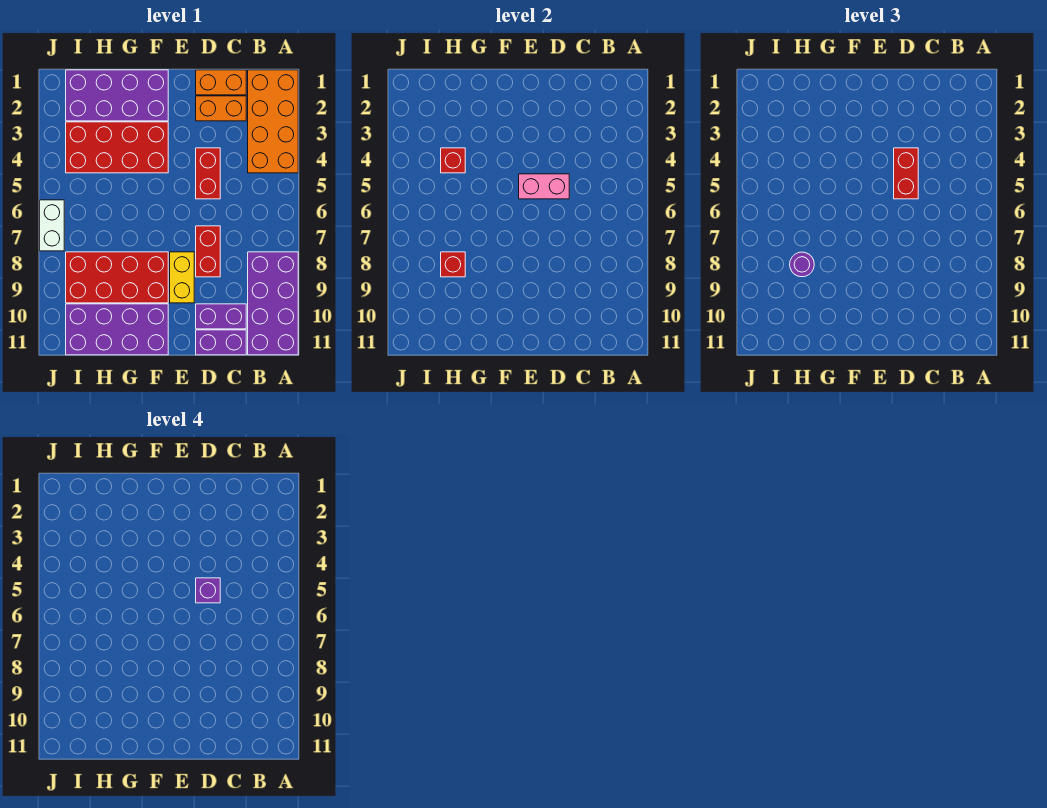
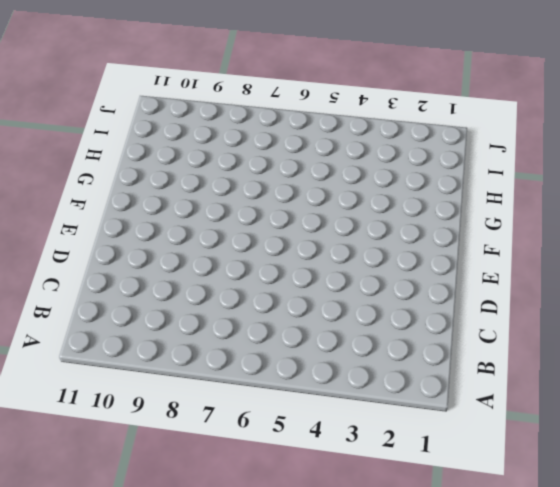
none -> orange brick A1:B4 level 1
none -> purple brick A8:B11 level 1
none -> orange brick C1:D1 level 1

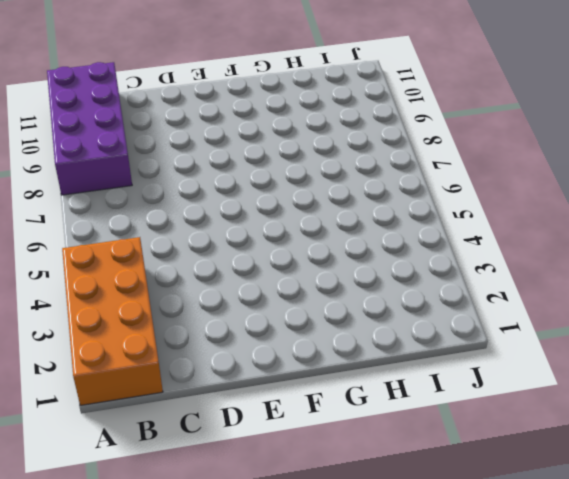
none -> orange brick C1:D1 level 1
none -> orange brick C2:D2 level 1
none -> purple brick C10:D10 level 1

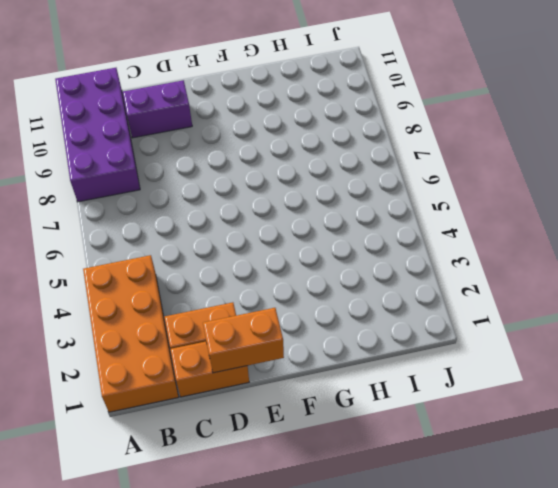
orange brick D1:E1 level 2 -> none
none -> purple brick C11:D11 level 1
none -> red brick D4:D5 level 1
none -> red brick D7:D8 level 1

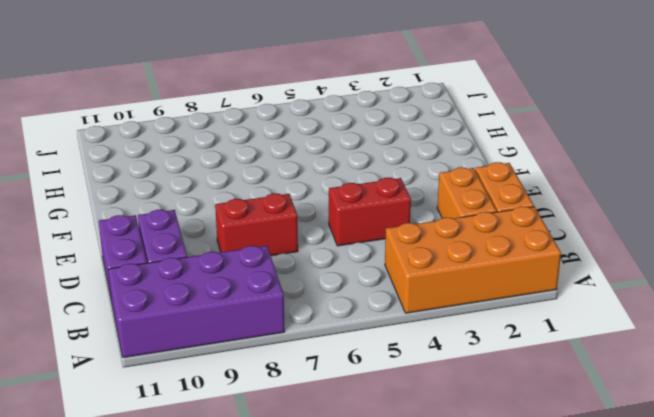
none -> yellow brick E8:E9 level 1
none -> purple brick F1:I2 level 1
none -> red brick F3:I4 level 1

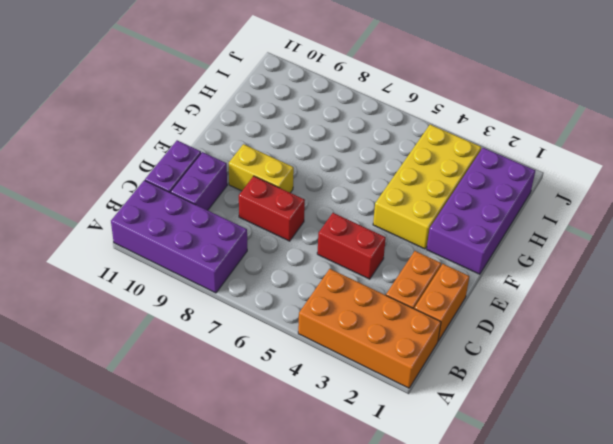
yellow brick F3:I4 level 1 -> red brick F3:I4 level 1
none -> red brick F8:I9 level 1
none -> purple brick F10:I11 level 1
none -> white brick J6:J7 level 1

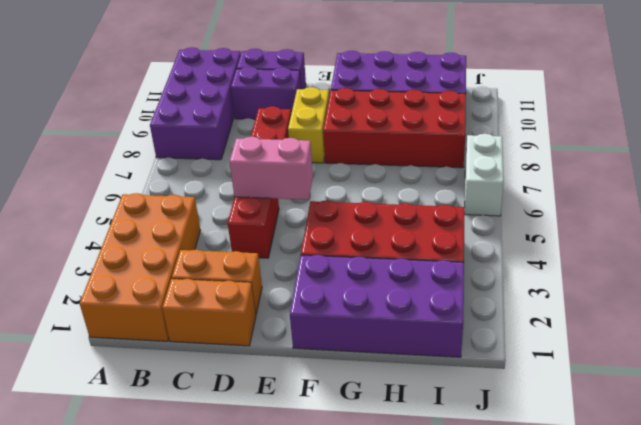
none -> red brick H4 level 2
none -> red brick H8 level 2
none -> red brick D4:D5 level 3

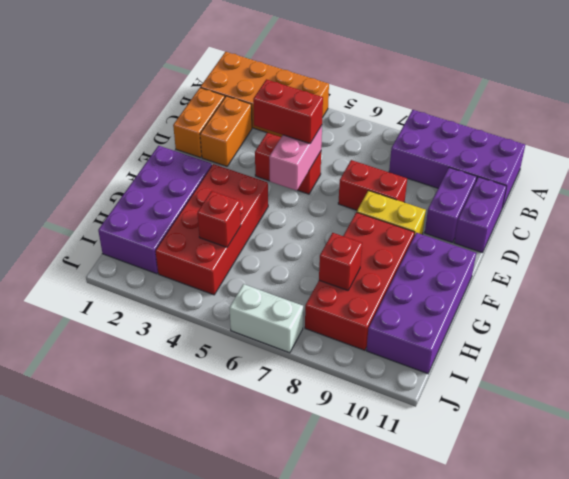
none -> purple round brick H8 level 3
none -> purple brick D5 level 4

